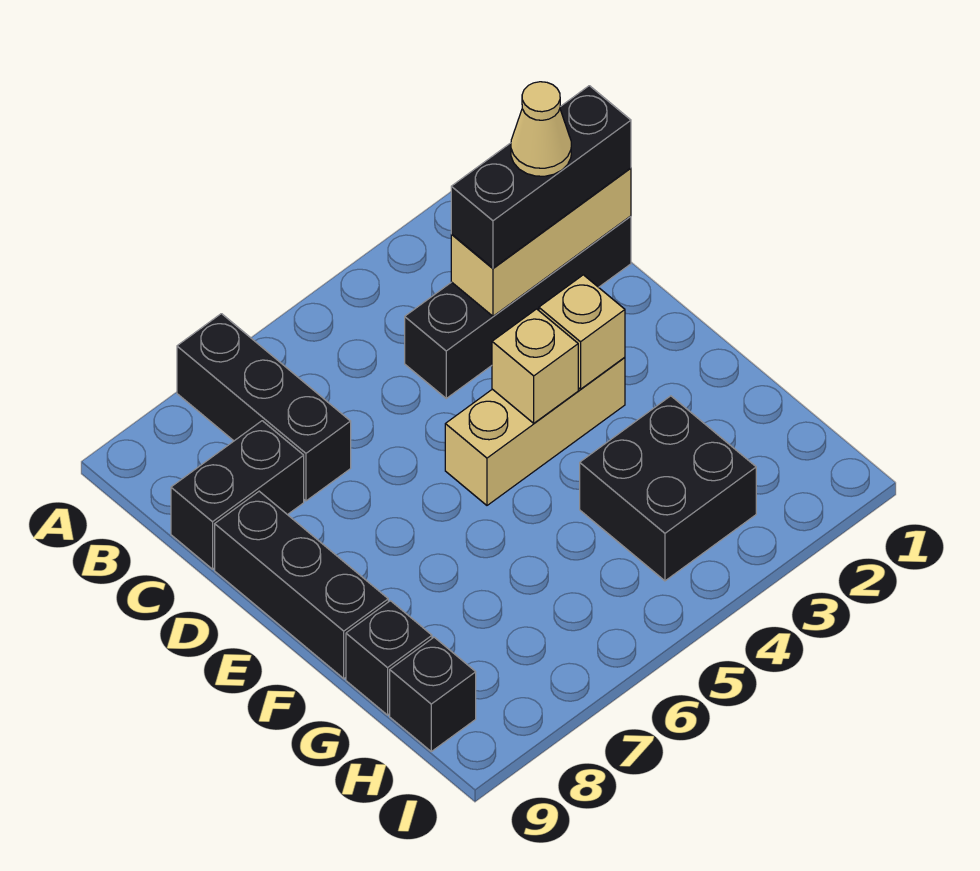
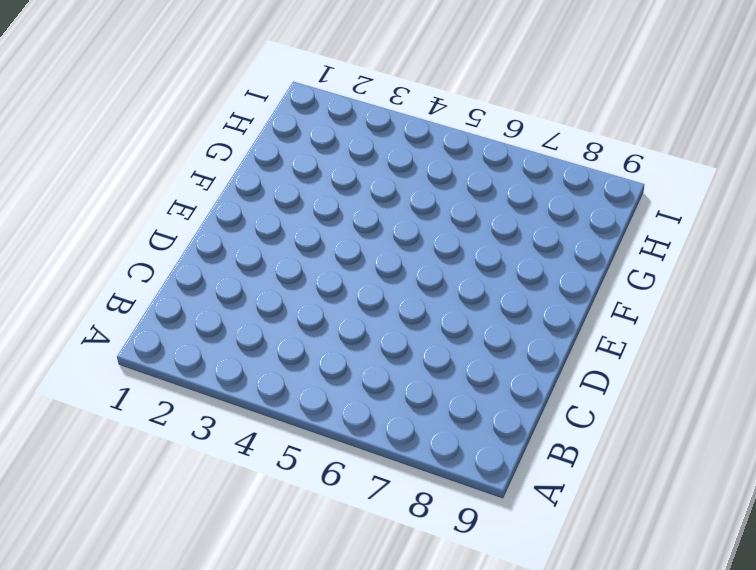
none -> black brick A7:C7 level 1
none -> black brick C1:C4 level 1
none -> black brick C8:C9 level 1

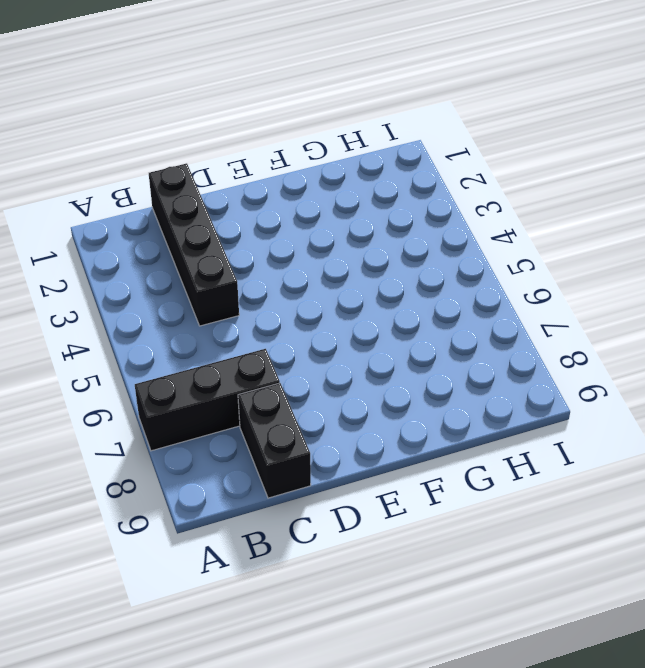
none -> black brick D9:F9 level 1
none -> tan brick E3:E5 level 1
none -> black brick G3:H4 level 1

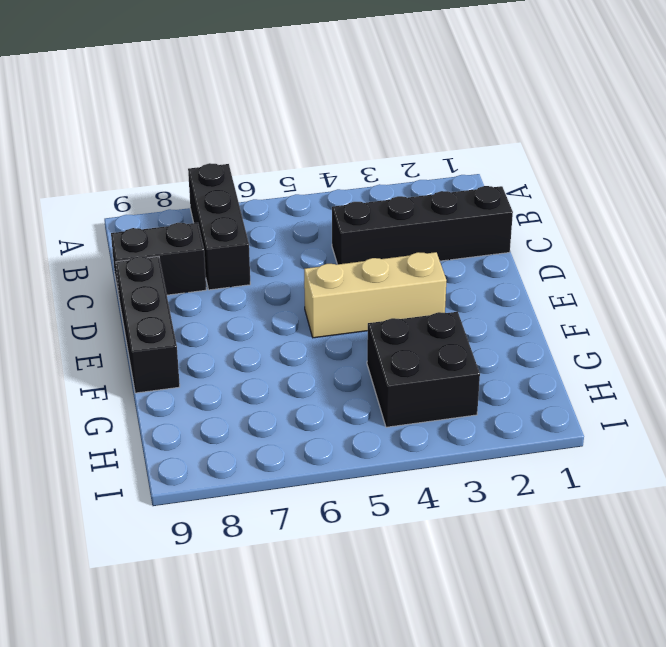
none -> black brick G9 level 1
none -> black brick H9 level 1
none -> tan brick C1:C3 level 2

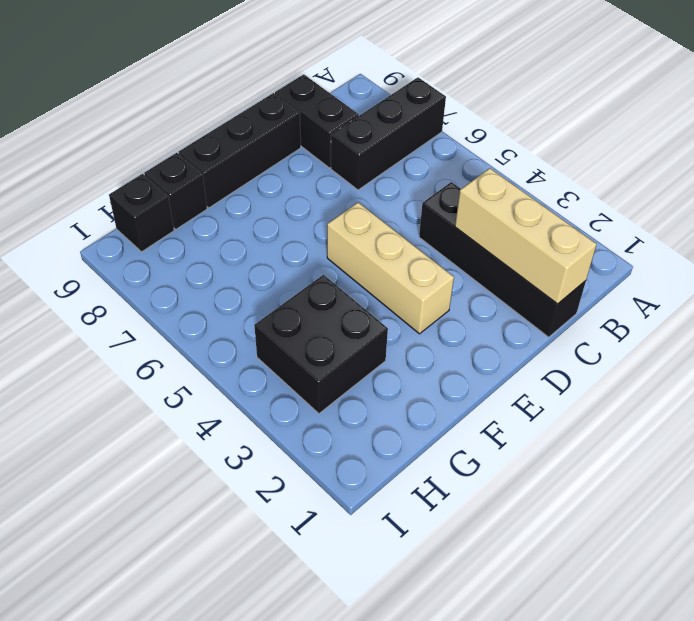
none -> tan brick E3 level 2
none -> tan brick E4 level 2
none -> black brick C1:C3 level 3

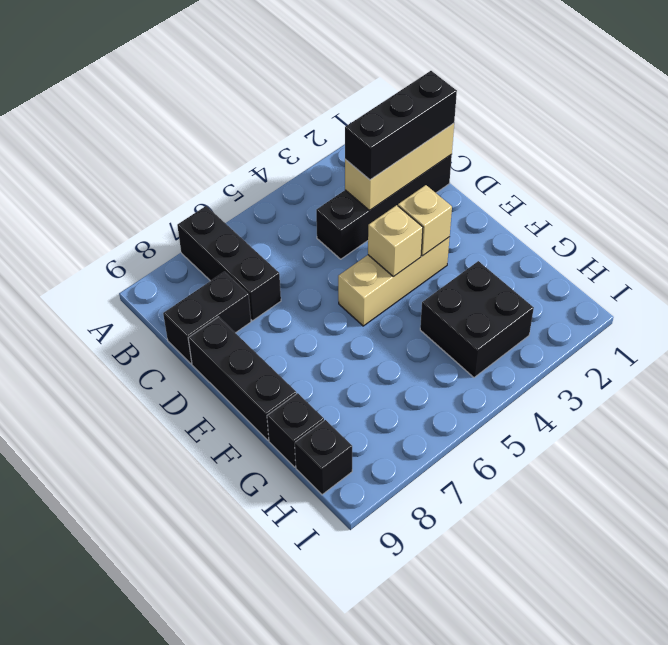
none -> tan cone C2 level 4

